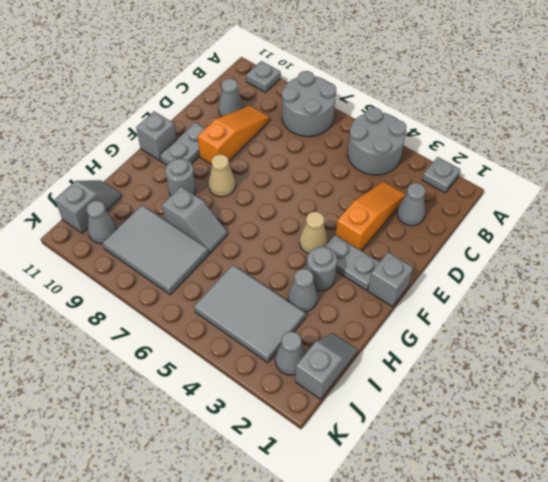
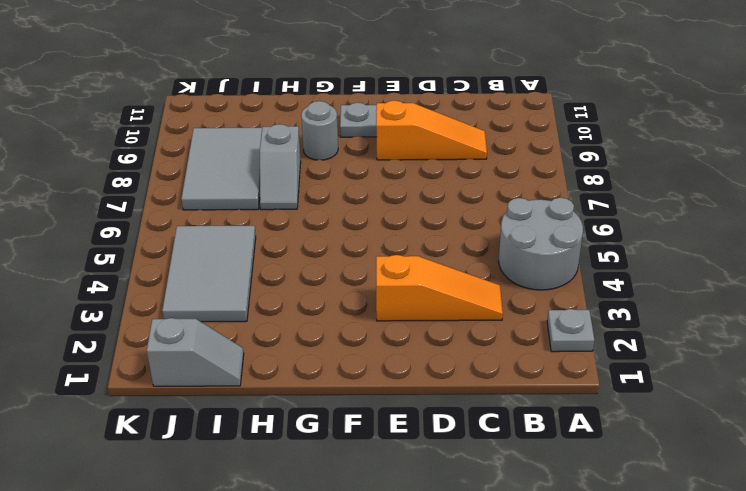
none -> grey round brick A7:B8 level 1
none -> grey plate A10 level 1
none -> grey cone C2 level 1

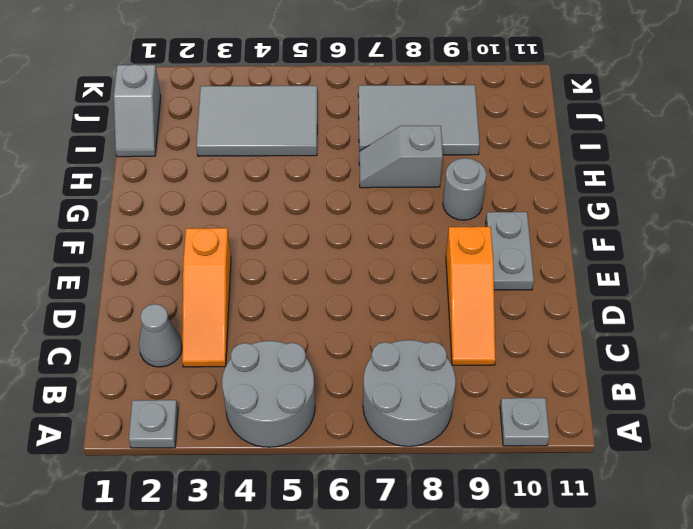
none -> grey cone C10 level 1
none -> grey brick F1 level 1
none -> grey plate F2:F3 level 1

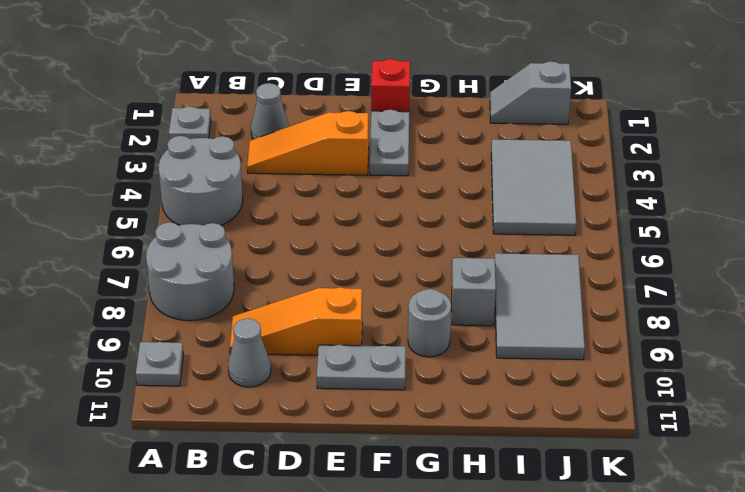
red brick F1 level 1 -> grey brick F1 level 1
none -> tan cone F4 level 1
none -> tan cone F8 level 1
none -> grey brick F11 level 1

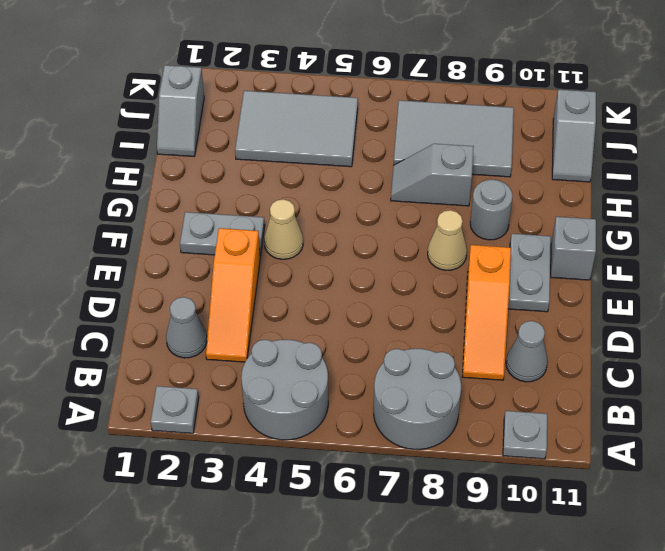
none -> grey brick F1 level 1
none -> grey round brick G3 level 1
none -> grey cone H3 level 1

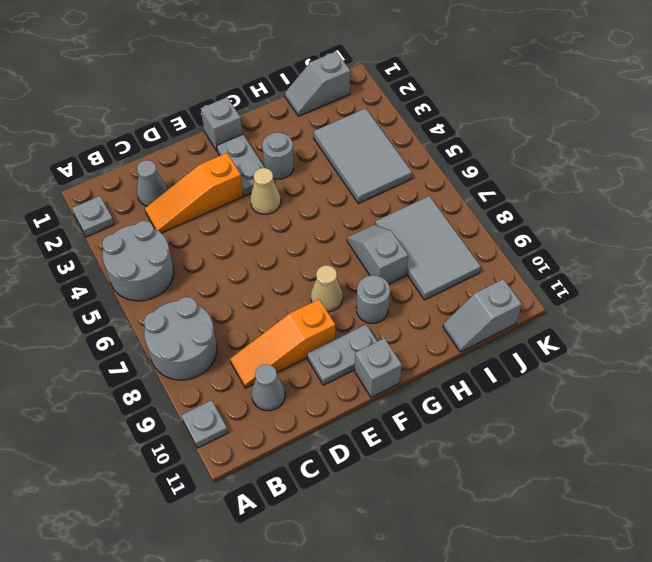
none -> grey cone H3 level 1
none -> grey cone J2 level 1
none -> grey cone J10 level 1

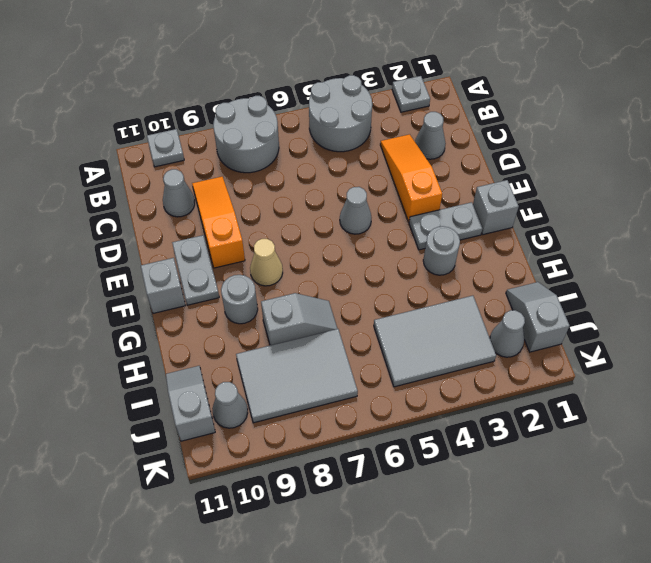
grey cone E5 level 1 -> grey cone H3 level 1
none -> tan cone F4 level 1

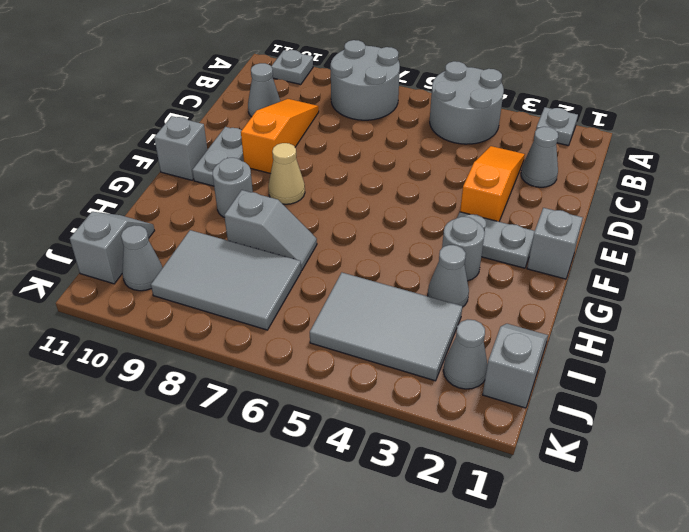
none -> tan cone F4 level 1

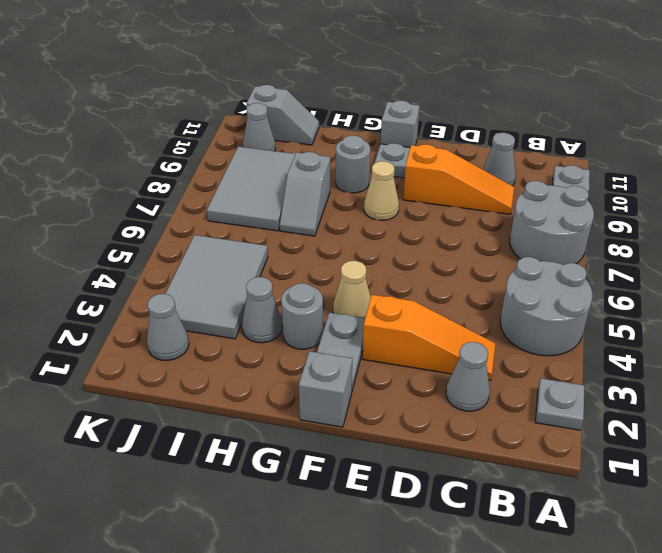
none -> grey slope I1:J1 level 1 top J

